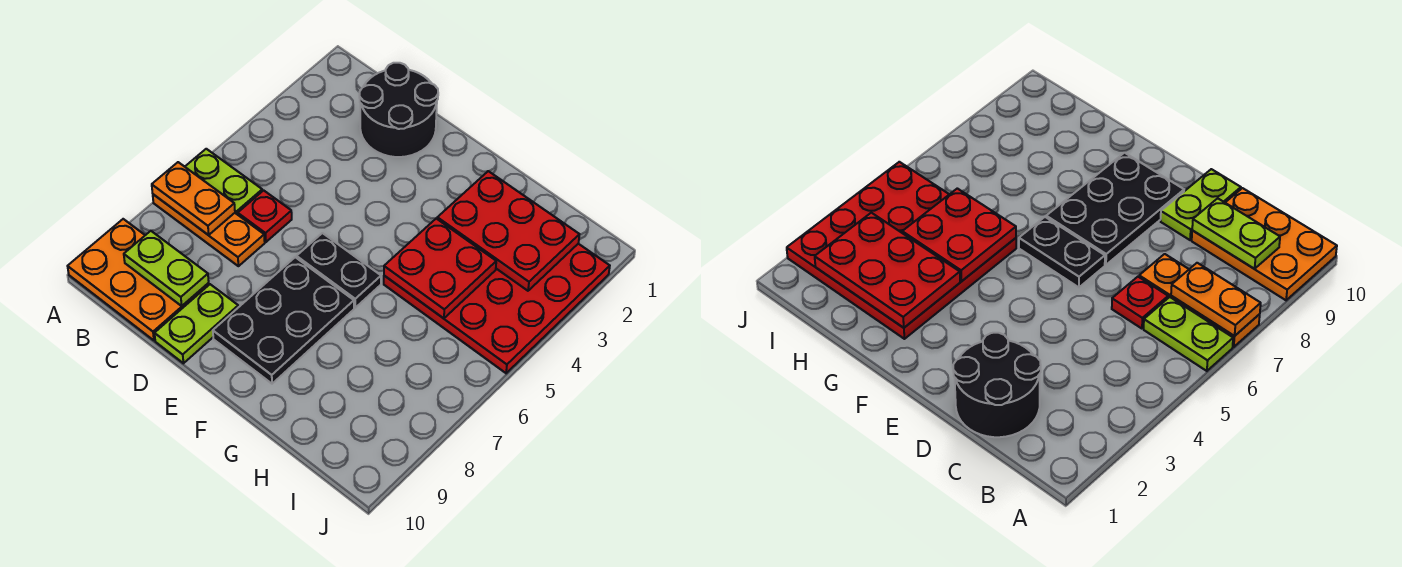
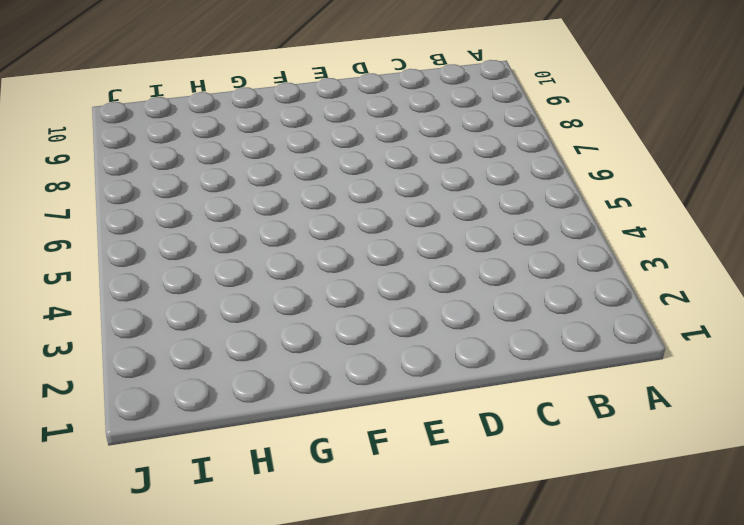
none -> lime plate A6:B6 level 1
none -> orange plate A7:C7 level 1
none -> orange plate A9:C10 level 1

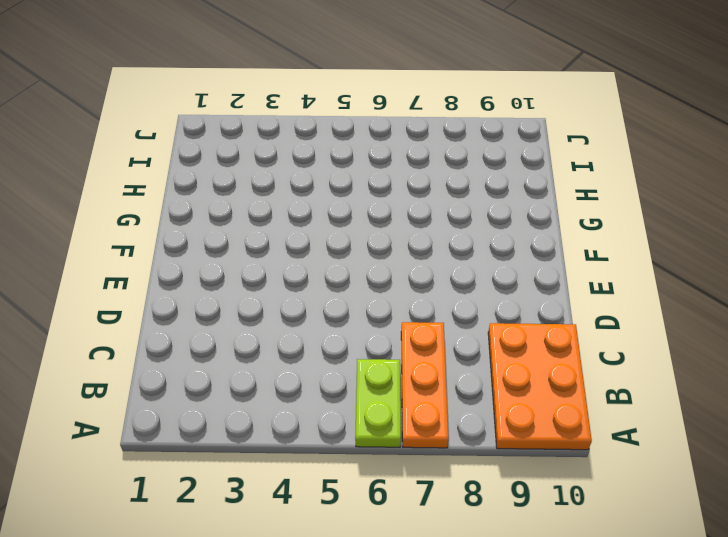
none -> black round brick C1:D2 level 1
none -> red plate C6 level 1
none -> lime plate D9:D10 level 1

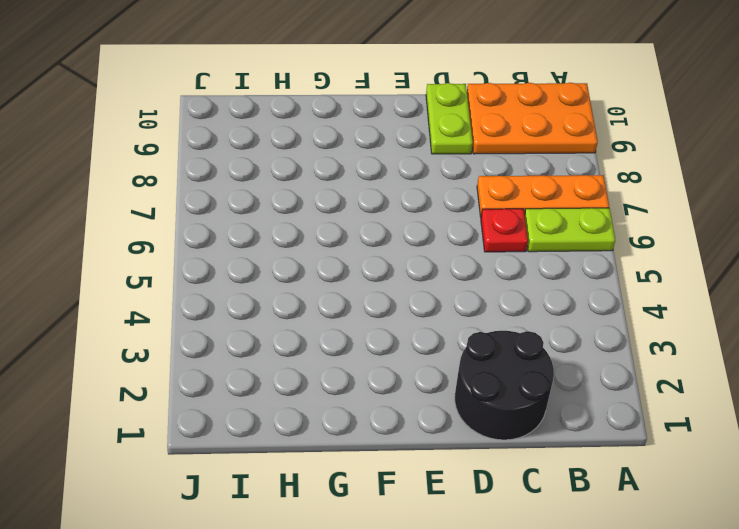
none -> black plate E6:F6 level 1
none -> black plate E7:F9 level 1
none -> red plate G2:J5 level 1

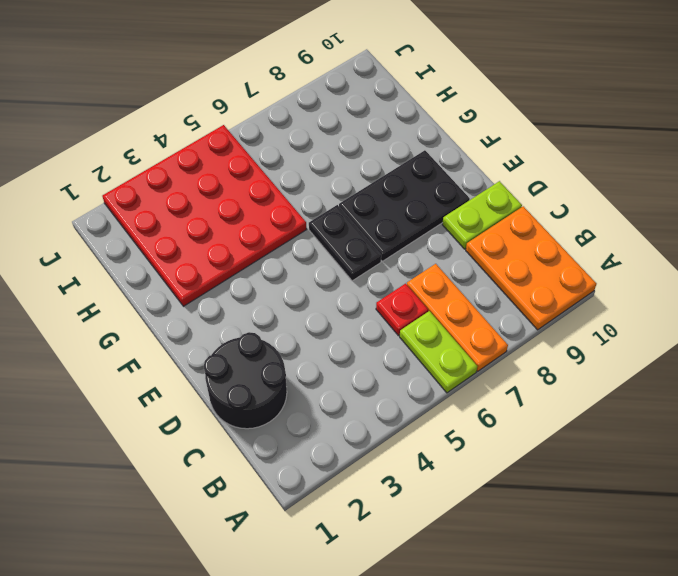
none -> orange plate A7:B7 level 2
none -> lime plate B9:C9 level 2
none -> red plate G2:I3 level 2

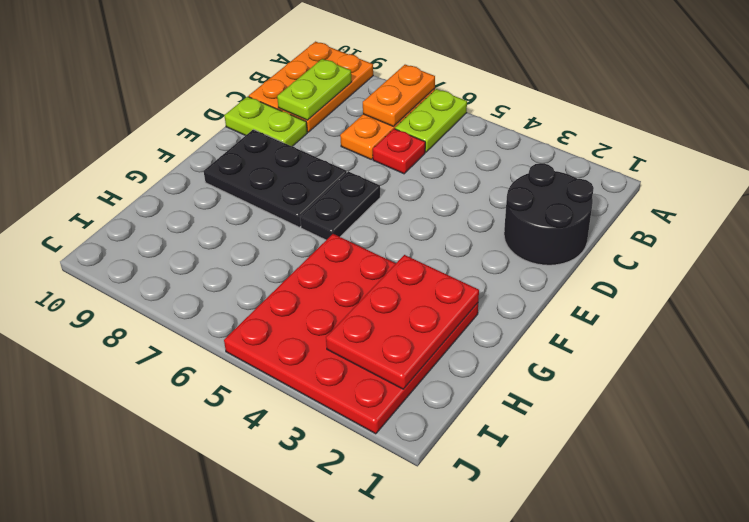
none -> red plate G4:H5 level 2

